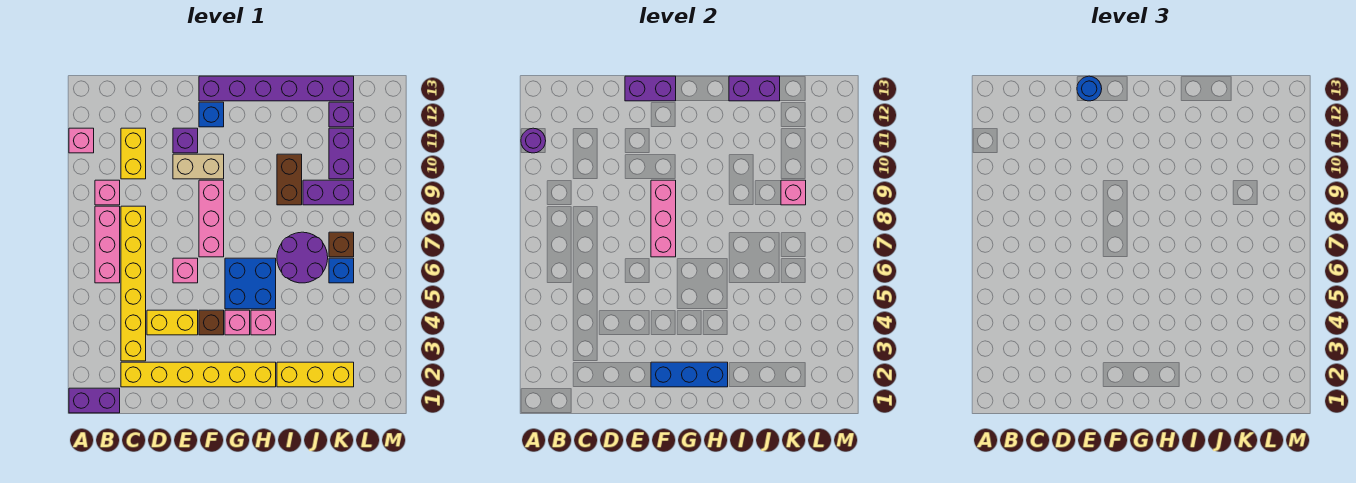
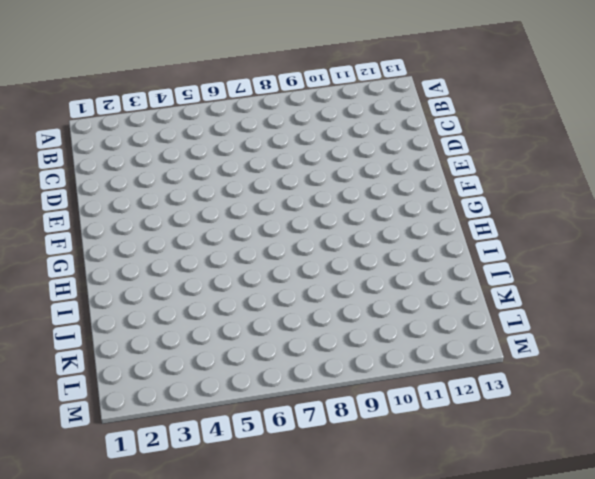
none -> purple brick A1:B1 level 1
none -> pink brick A11 level 1
none -> pink brick B6:B8 level 1
none -> pink brick B9 level 1

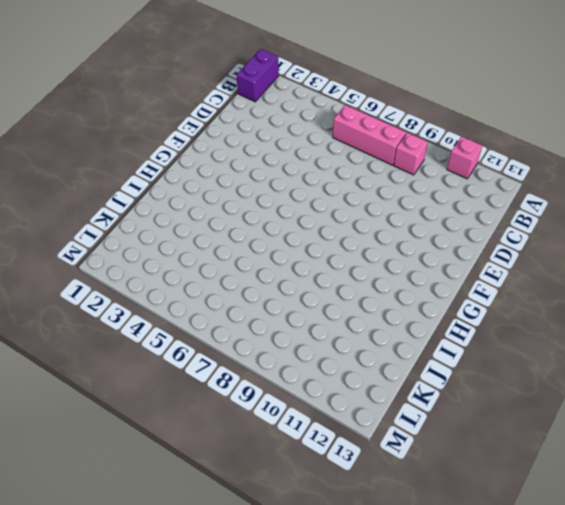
none -> yellow brick C2:H2 level 1
none -> yellow brick C3:C8 level 1
none -> yellow brick C10:C11 level 1
none -> yellow brick D4:E4 level 1

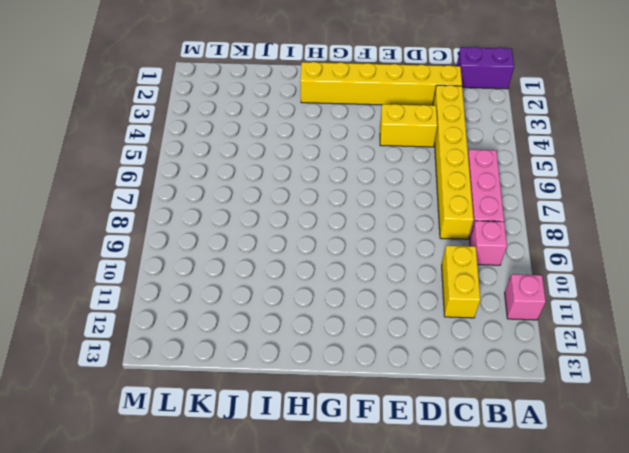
none -> pink brick E6 level 1
none -> tan brick E10:F10 level 1
none -> purple brick E11 level 1
none -> brown brick F4 level 1

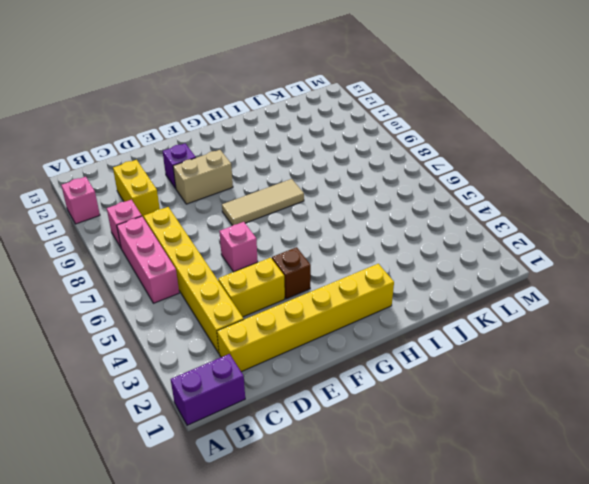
tan tile F8:H8 level 1 -> pink brick F7:F9 level 1
none -> blue brick F12 level 1
none -> purple brick F13:K13 level 1
none -> pink brick G4 level 1
none -> blue brick G5:H6 level 1

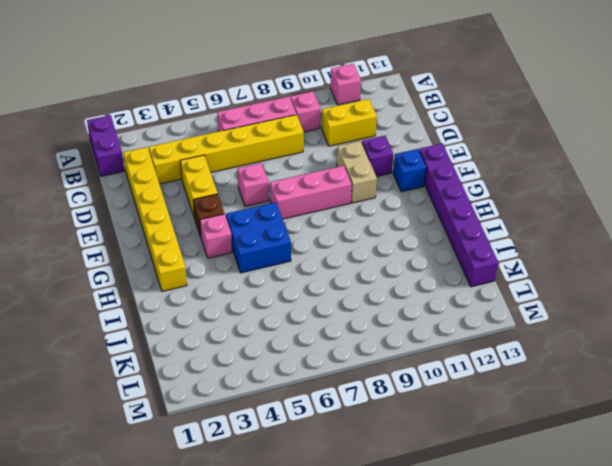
none -> pink brick H4 level 1
none -> yellow brick I2:K2 level 1
none -> purple round brick I6:J7 level 1
none -> brown brick I9:I10 level 1

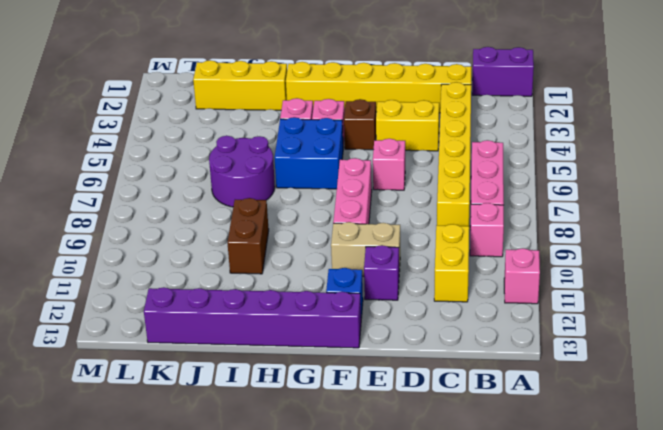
none -> purple brick J9:K9 level 1
none -> blue brick K6 level 1
none -> brown brick K7 level 1
none -> purple brick K10:K11 level 1

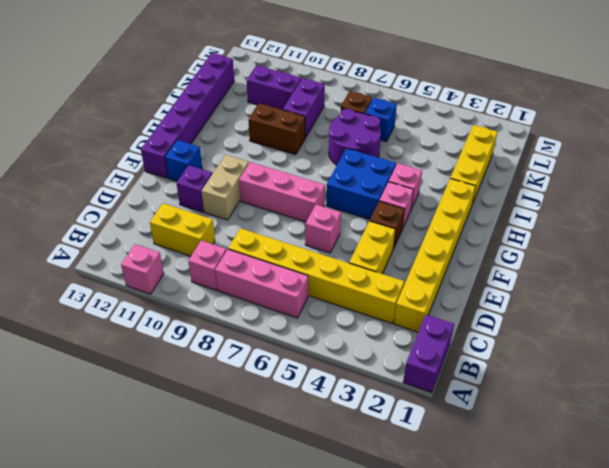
none -> purple brick K12 level 1
none -> purple round brick A11 level 2
none -> purple brick E13:F13 level 2
none -> blue brick F2:H2 level 2

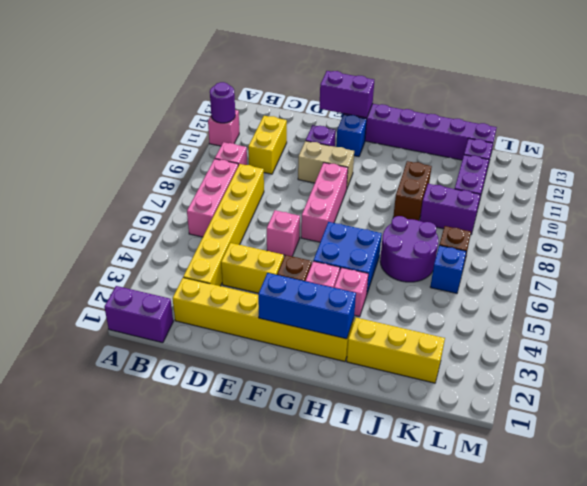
none -> pink brick F7:F9 level 2
none -> purple brick I13:J13 level 2
none -> pink brick K9 level 2
none -> blue round brick E13 level 3

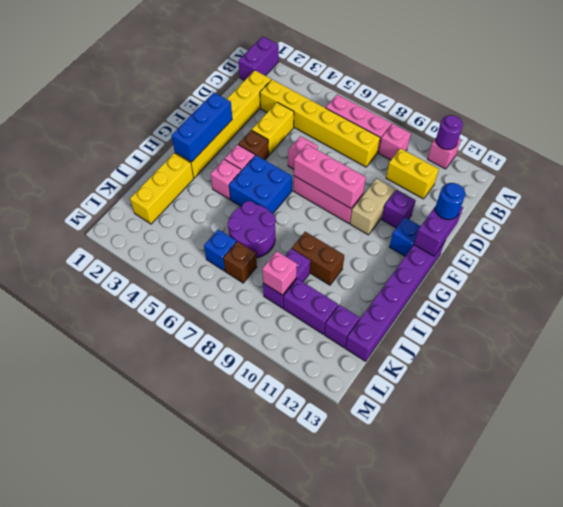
none -> purple brick I13:J13 level 2

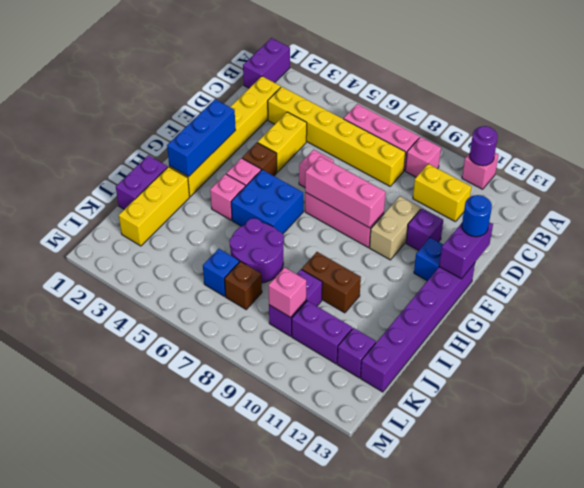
purple brick I1:J1 level 1 -> purple brick I13:J13 level 2

